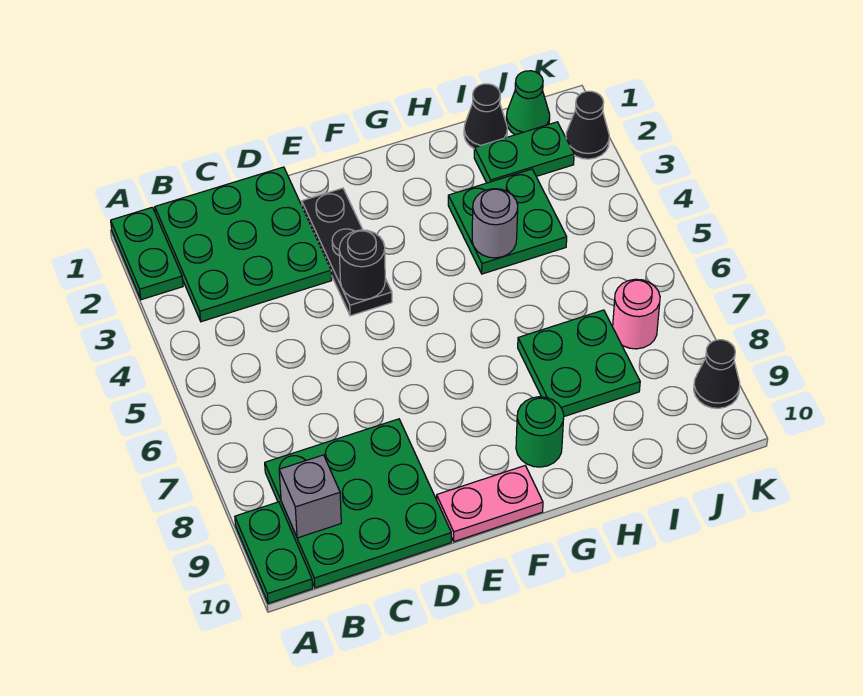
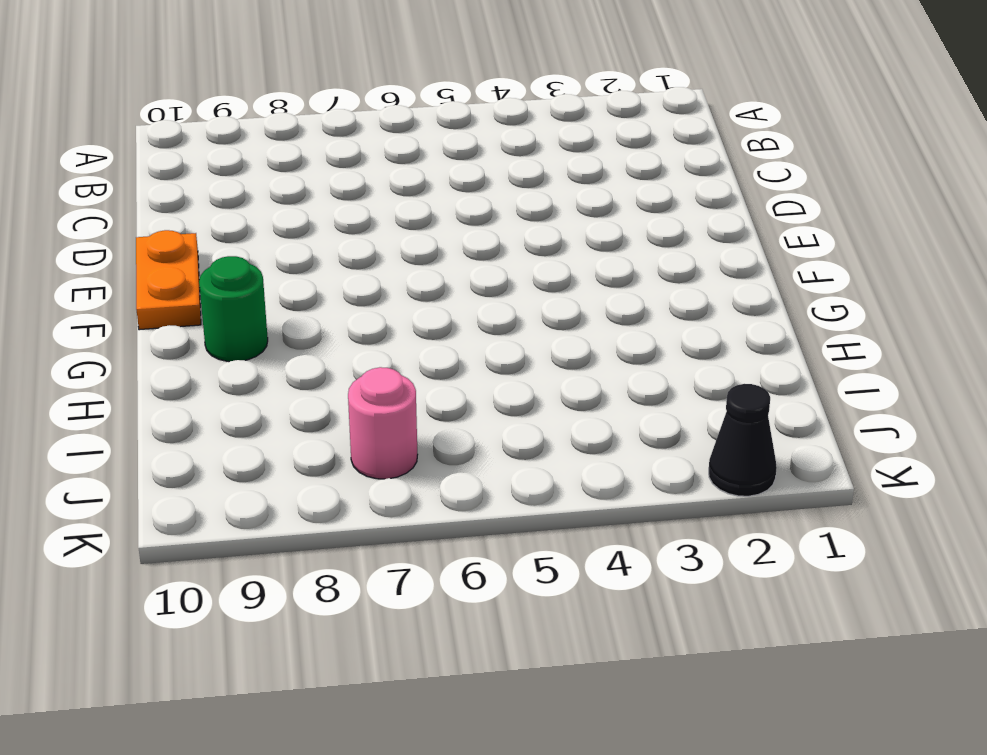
orange plate E10:F10 level 1 -> pink plate E10:F10 level 1
none -> green plate A1:A2 level 1
none -> green plate A9:A10 level 1
none -> green plate B1:D3 level 1

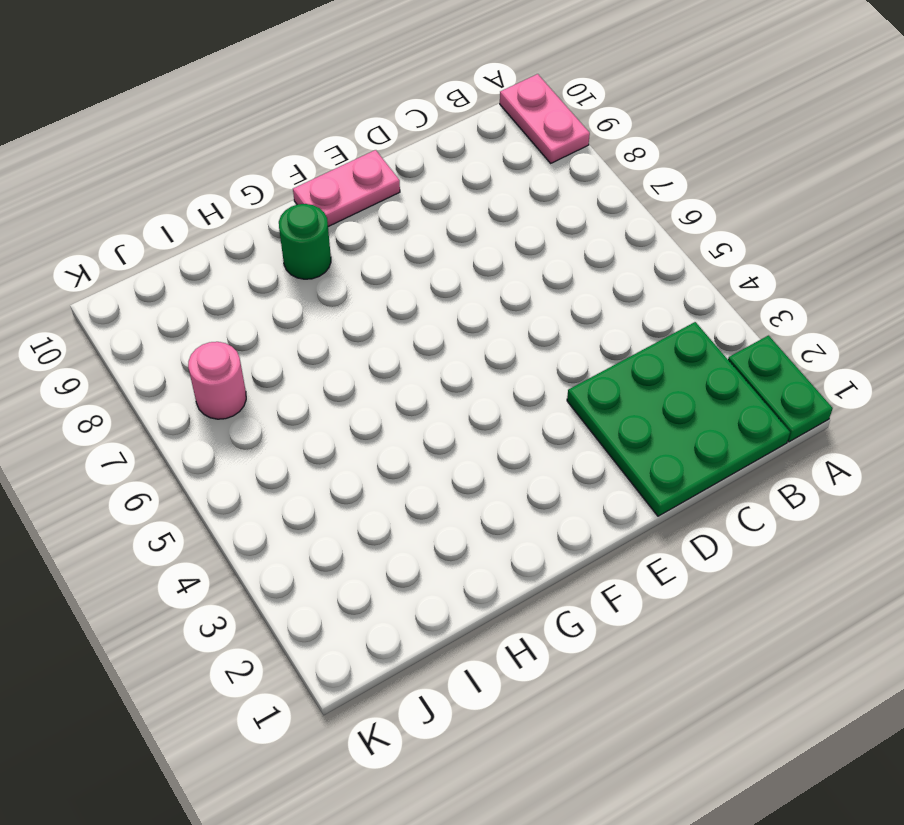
pink plate A9:A10 level 1 -> green plate A9:A10 level 1
none -> green plate B8:D10 level 1
none -> black plate E2:E4 level 1
none -> green plate H3:I4 level 1

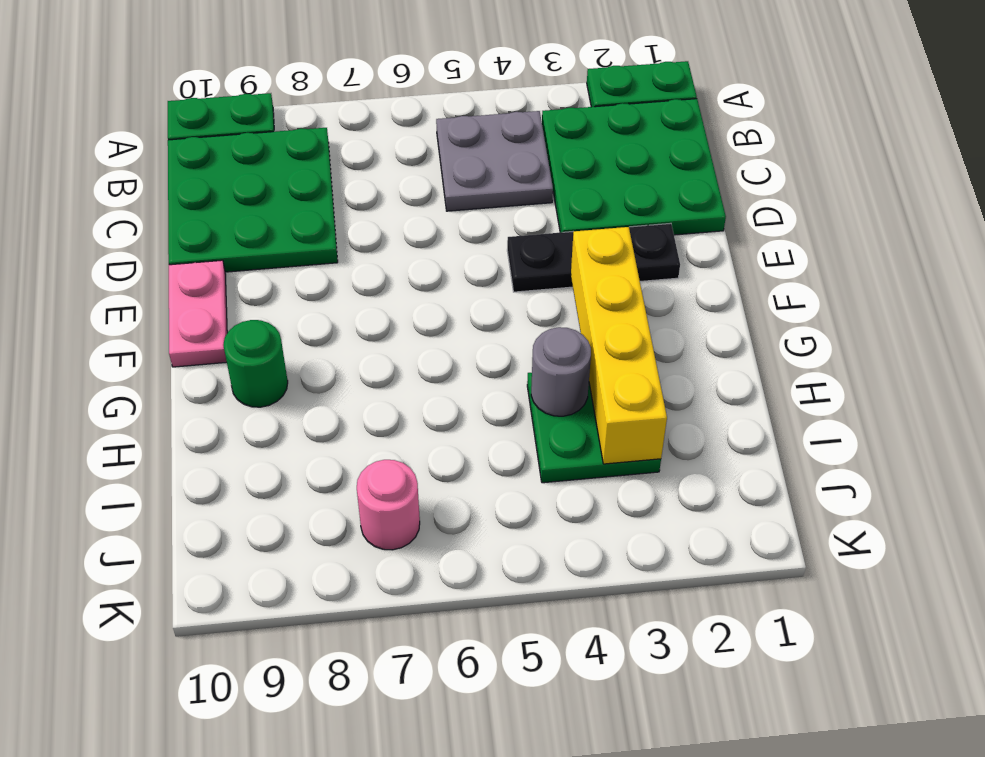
grey plate B4:C5 level 1 -> none
yellow brick F3:I3 level 2 -> none
none -> green plate H7:I8 level 1
none -> black cone I1 level 1
none -> green plate I2:J2 level 1

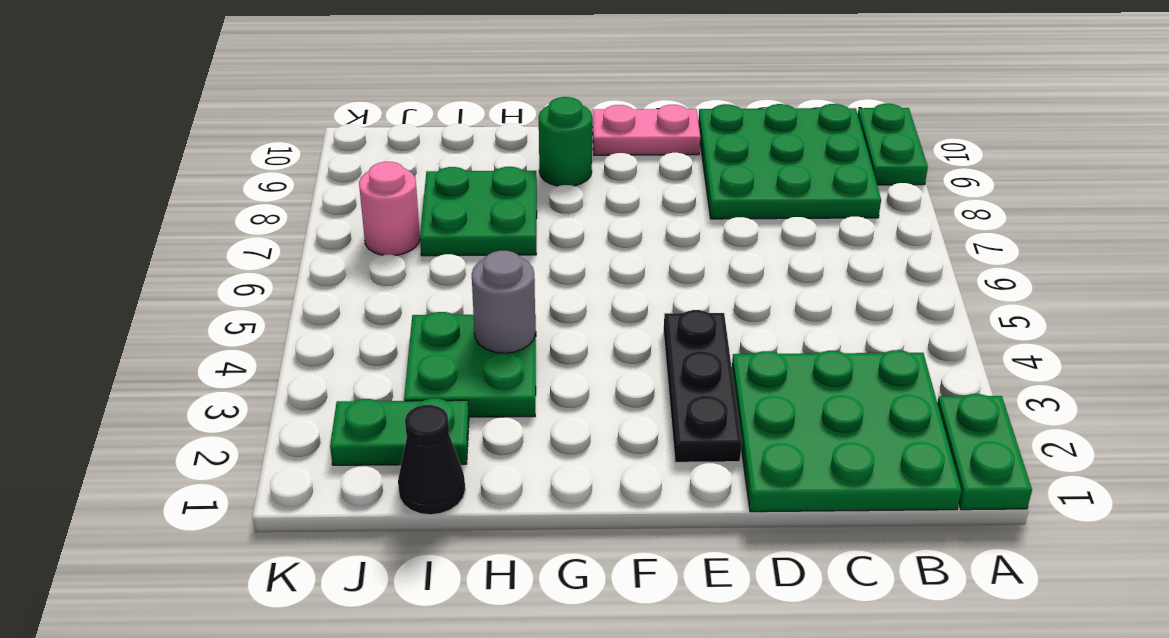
none -> green cone J1 level 1
none -> black cone K2 level 1
none -> black cone K9 level 1

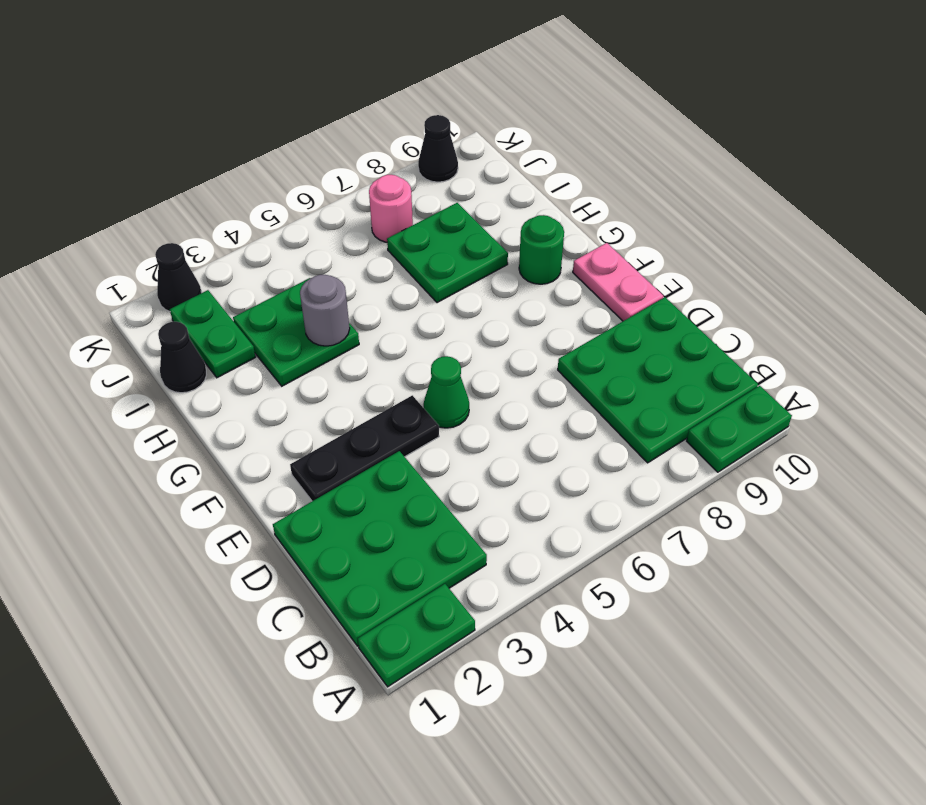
green cone E5 level 1 -> green cone J1 level 1
none -> grey brick B9 level 2
none -> black round brick E4 level 2

